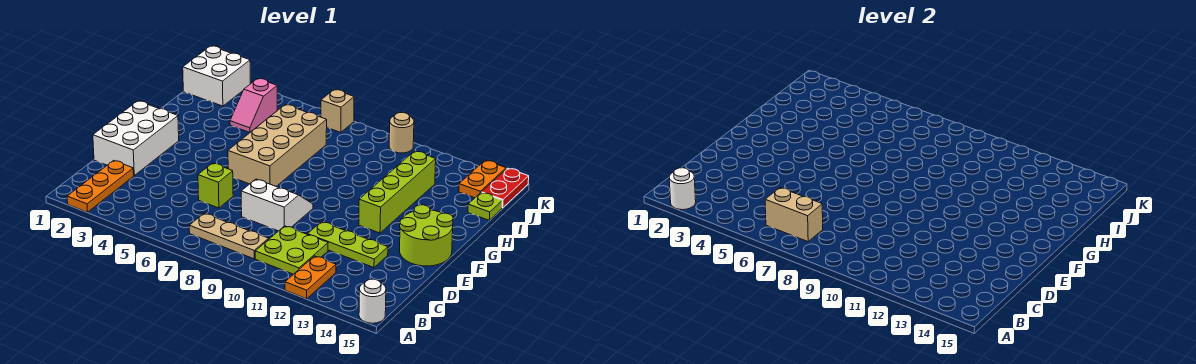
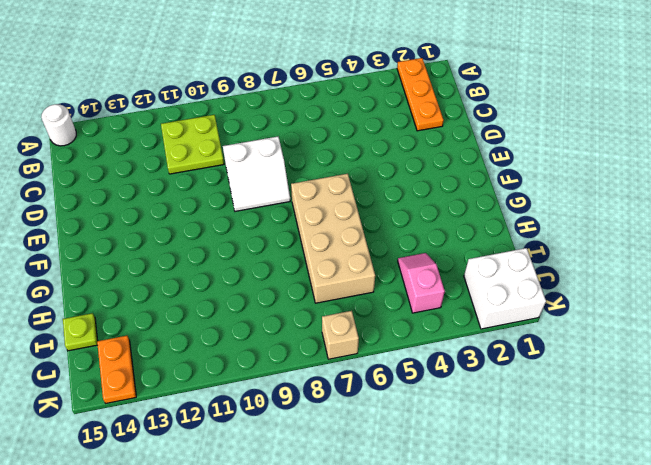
none -> orange plate A12:B12 level 1
none -> tan plate B7:B9 level 1
none -> white brick D1:F2 level 1

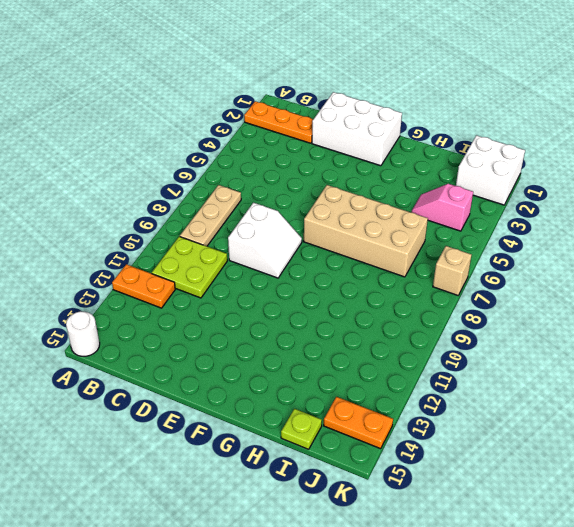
none -> lime brick D6 level 1
none -> lime plate D11:D13 level 1
none -> lime round brick E14:F15 level 1

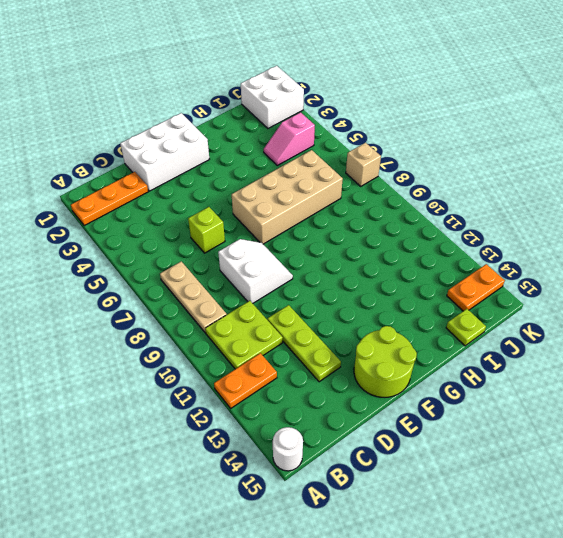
none -> lime brick F12:I12 level 1
none -> red plate J15:K15 level 1
none -> tan round brick K10 level 1

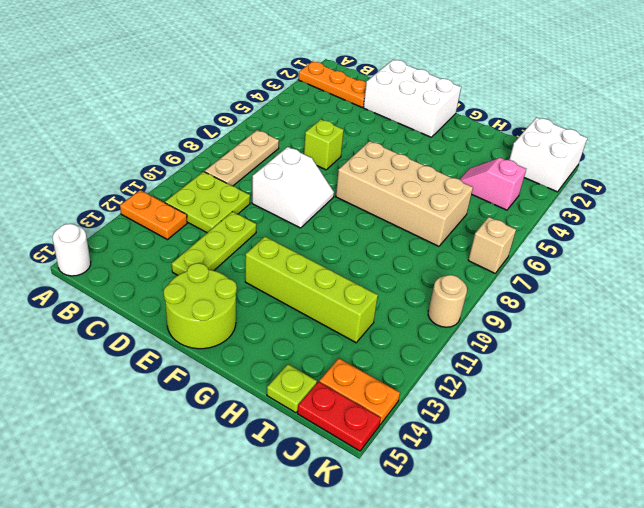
none -> white round brick A2 level 2
none -> tan brick B6:B7 level 2

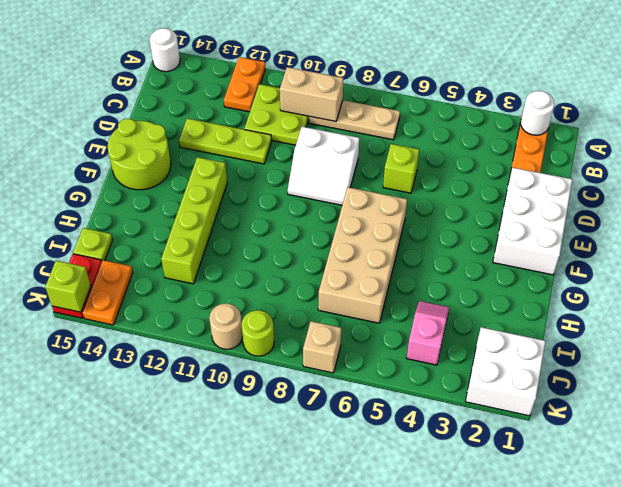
tan brick B9:B10 level 2 -> tan brick B6:B7 level 2
lime round brick K9 level 1 -> none
lime brick K15 level 2 -> none

